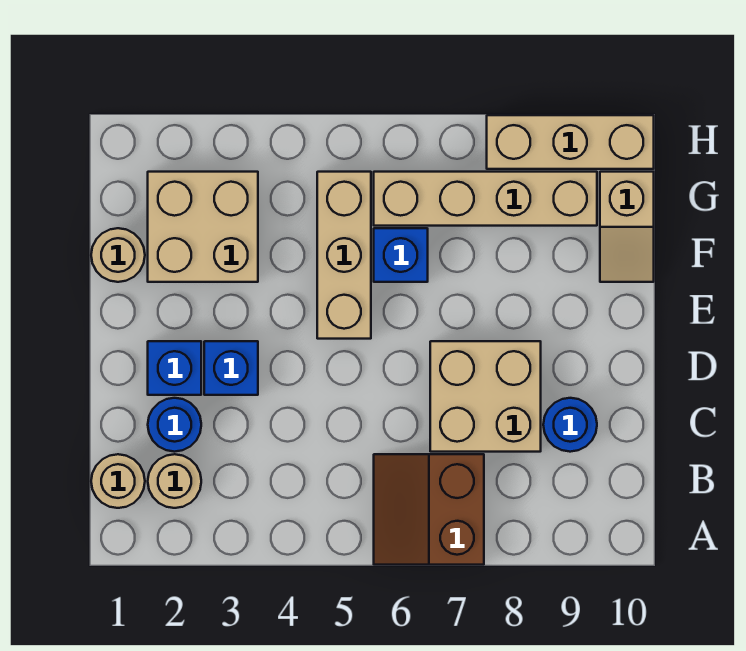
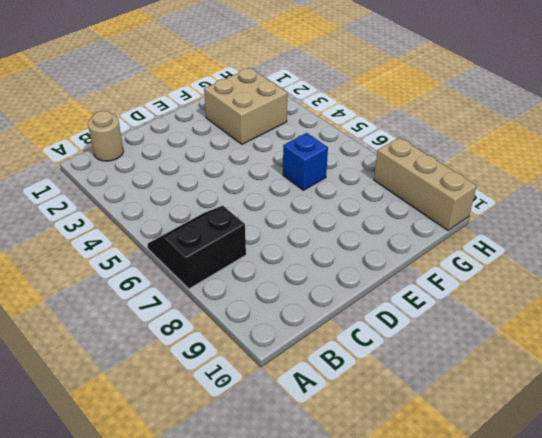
black slope A6:B7 level 1 top 7 -> brown slope A6:B7 level 1 top 7
none -> tan round brick B2 level 1
none -> blue round brick C2 level 1
none -> tan brick C7:D8 level 1

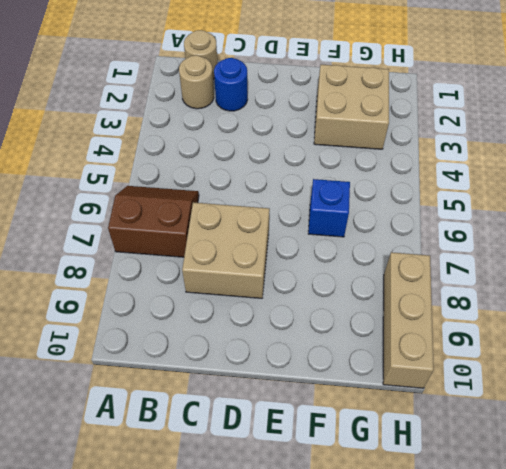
none -> blue round brick C9 level 1
none -> blue brick D2 level 1
none -> blue brick D3 level 1

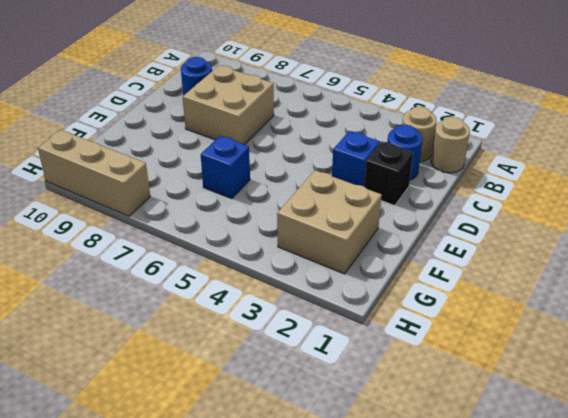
black brick D2 level 1 -> blue brick D2 level 1
none -> brown slope A6:B7 level 1 top 7
none -> tan brick E5:G5 level 1
none -> tan round brick F1 level 1

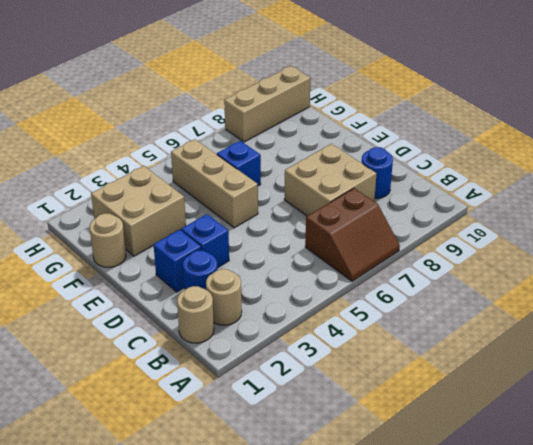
brown slope A6:B7 level 1 top B -> brown slope A6:B7 level 1 top 7
none -> tan slope F10:G10 level 1 top G
none -> tan brick G6:G9 level 1

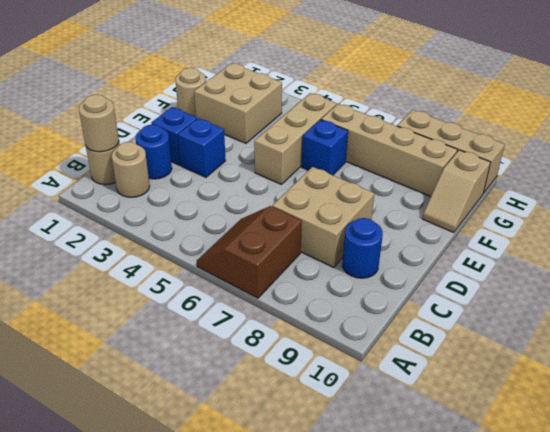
tan round brick B1 level 2 -> none

